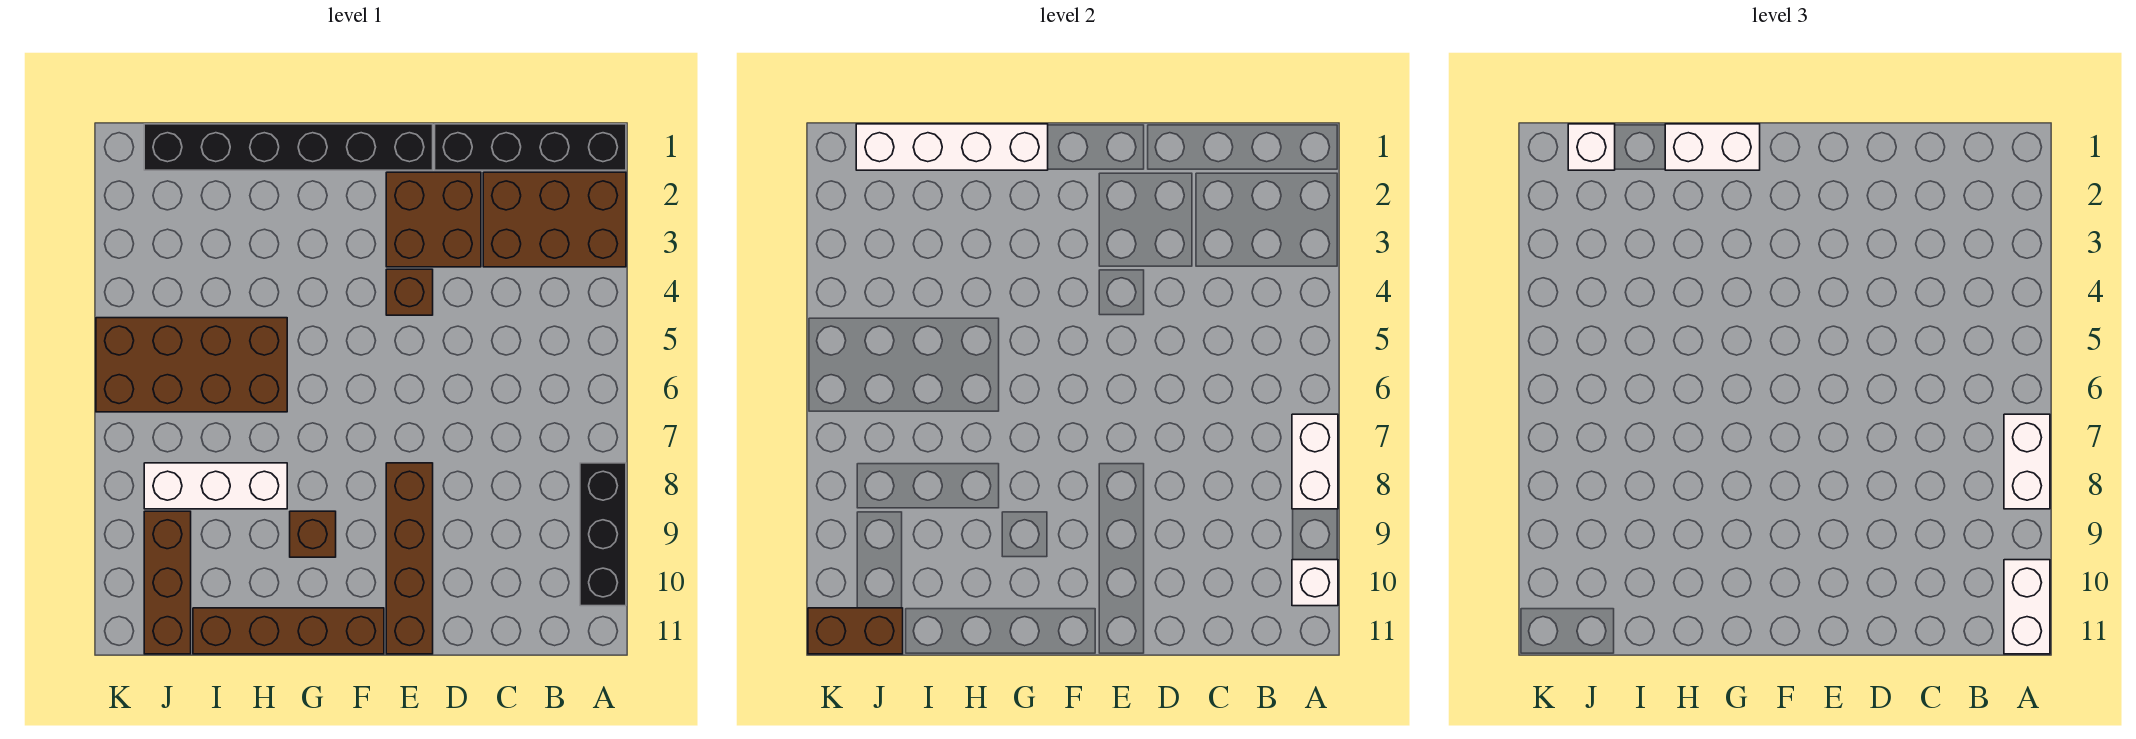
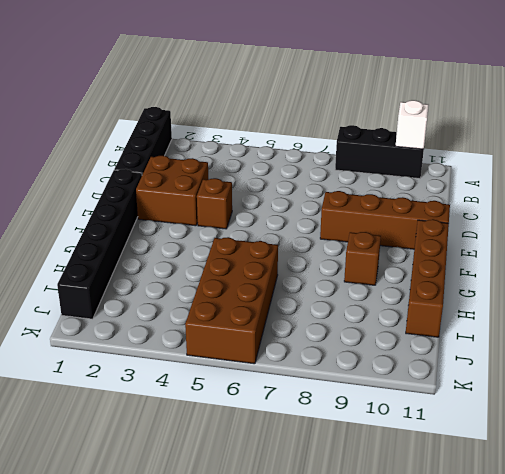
none -> brown brick A2:C3 level 1
none -> white brick H8:J8 level 1
none -> brown brick J9:J11 level 1

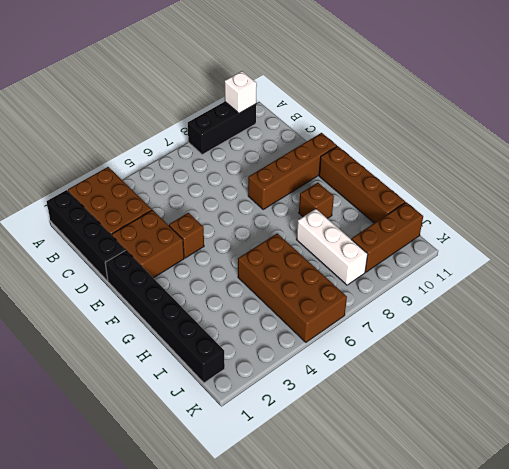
none -> white brick A7:A8 level 2
none -> white brick G1:J1 level 2
none -> brown brick J11:K11 level 2

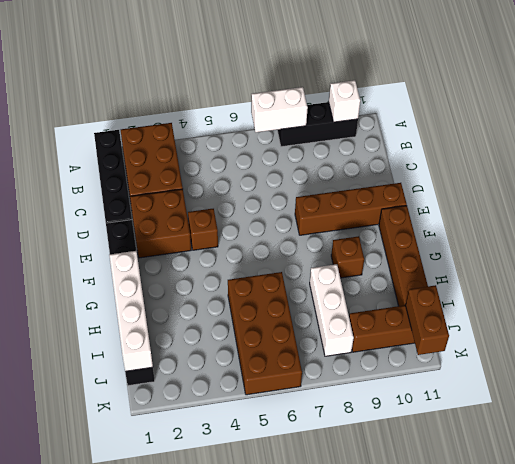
none -> white brick A7:A8 level 3
none -> white brick A10:A11 level 3
none -> white brick G1:H1 level 3

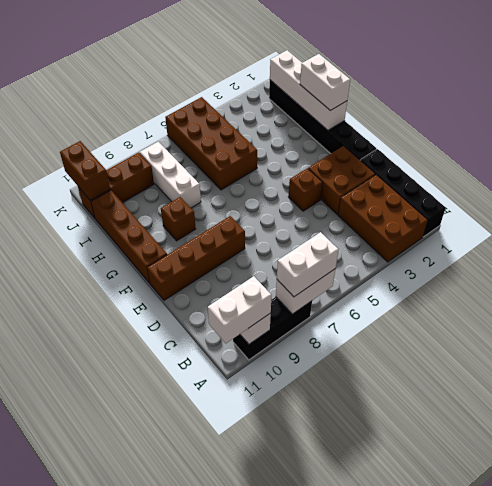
none -> white brick J1 level 3

